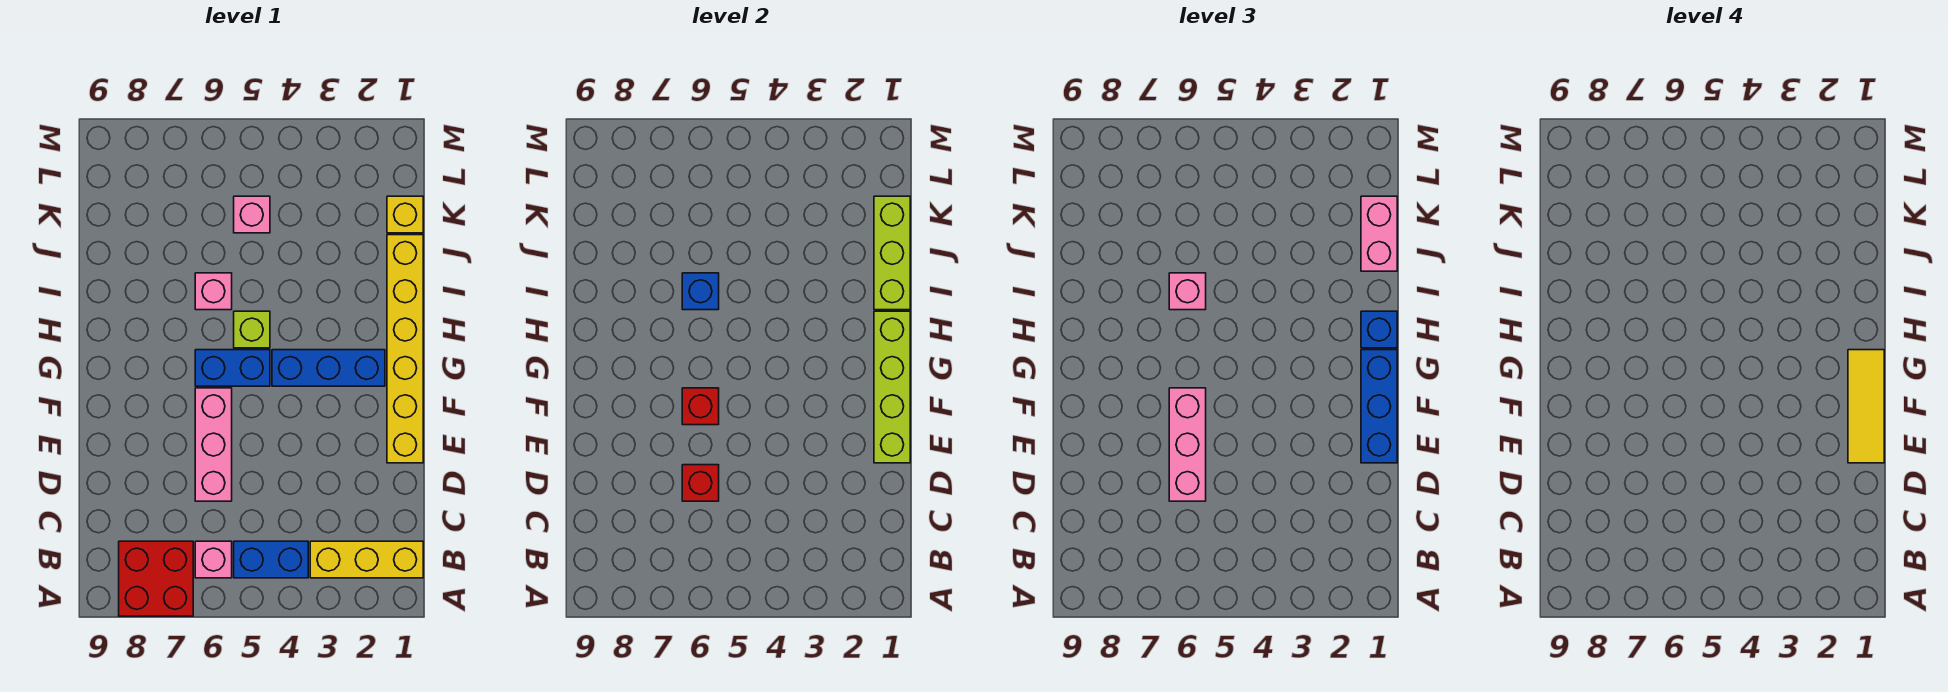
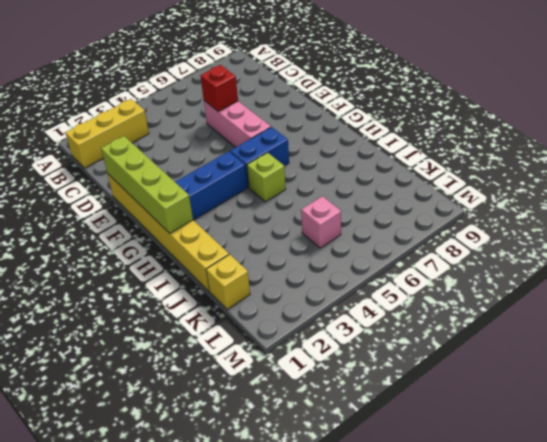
none -> red brick A7:B8 level 1
none -> blue brick B4:B5 level 1
none -> pink brick B6 level 1

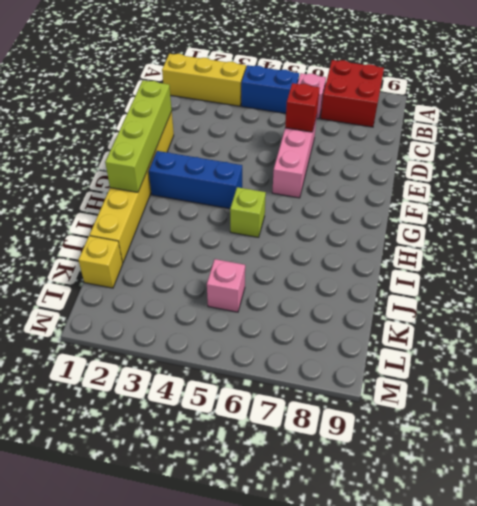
none -> blue brick G5:G6 level 1
none -> pink brick I6 level 1
none -> red brick F6 level 2

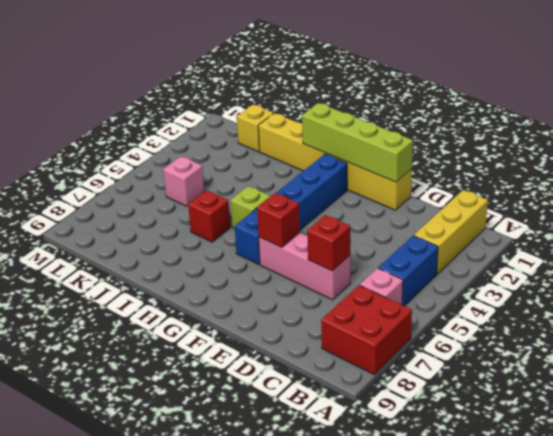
red brick I6 level 1 -> pink brick I6 level 1
none -> lime brick I1:K1 level 2
none -> blue brick I6 level 2
none -> pink brick D6:F6 level 3

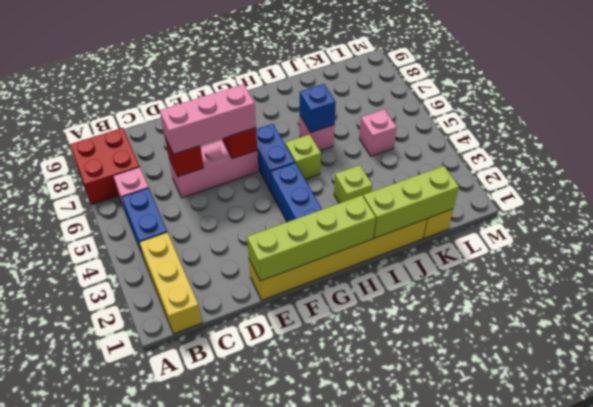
lime brick I3 level 1 -> none
none -> blue brick E1:G1 level 3
none -> blue brick H1 level 3
none -> pink brick I6 level 3

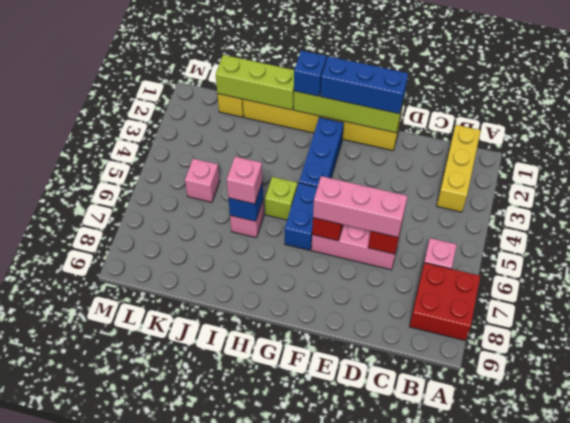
none -> blue brick B4:B5 level 1
none -> pink brick J1:K1 level 3
none -> yellow tile E1:G1 level 4

